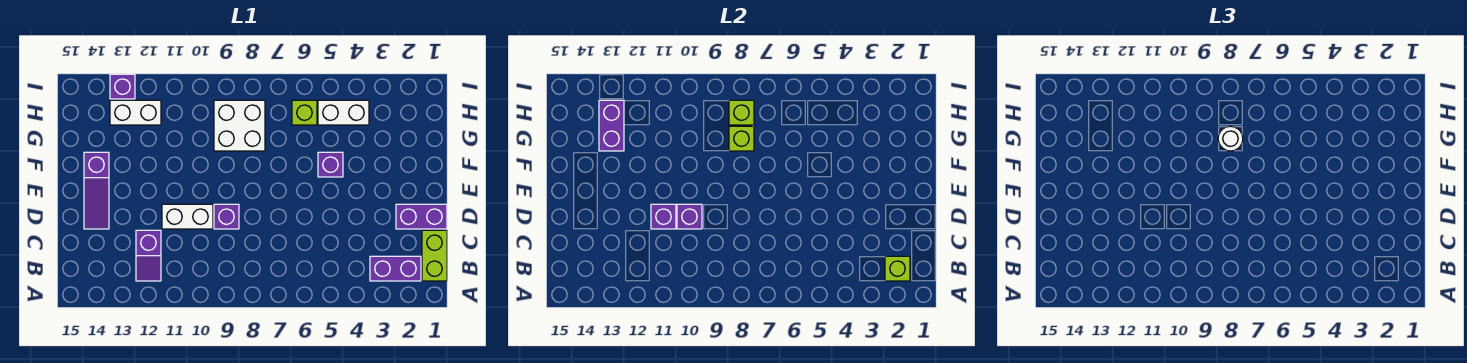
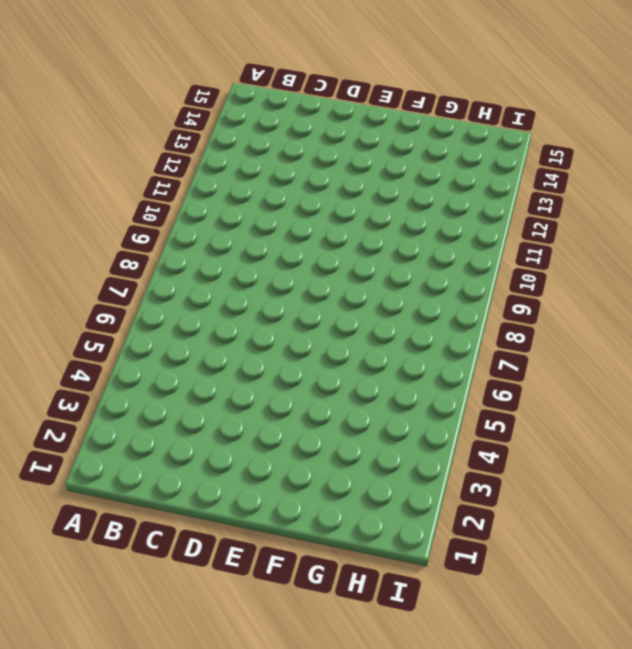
none -> lime brick B1:C1 level 1
none -> purple brick B2:B3 level 1
none -> purple slope B12:C12 level 1 top C

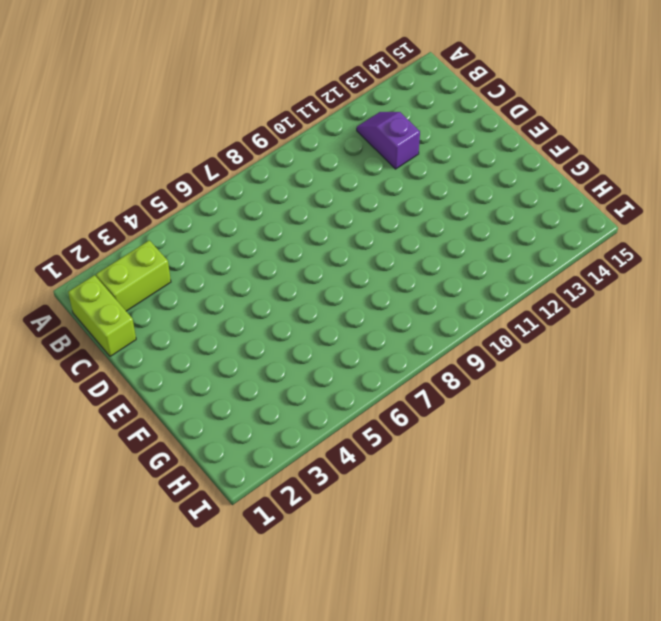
lime brick B2:B3 level 1 -> purple brick B2:B3 level 1
none -> purple brick D1:D2 level 1
none -> purple brick D9 level 1
none -> white brick D10:D11 level 1

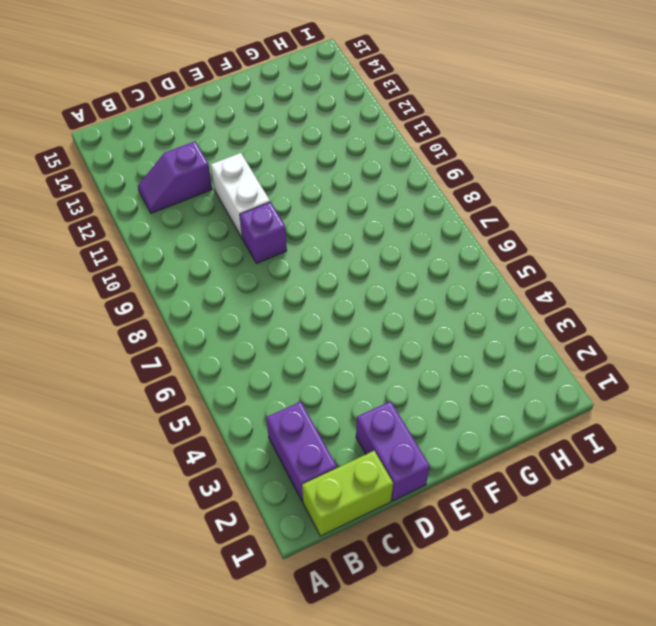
none -> purple slope D14:F14 level 1 top F
none -> purple brick F5 level 1
none -> white brick G8:H9 level 1

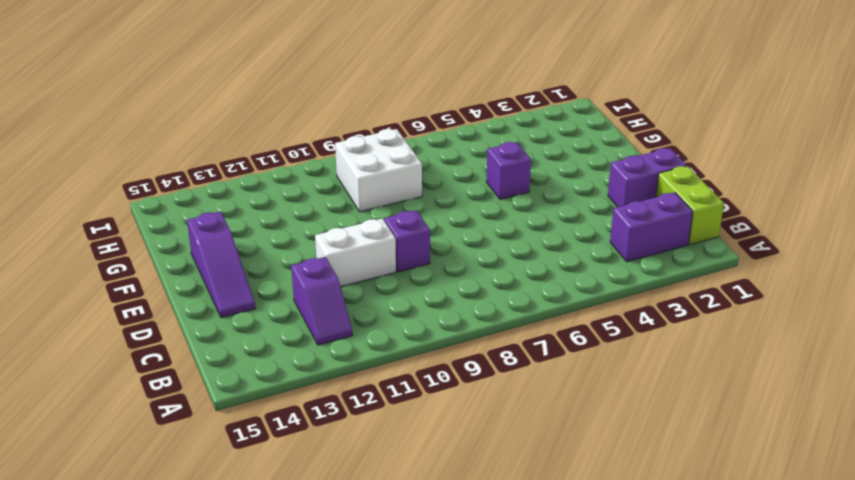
none -> white brick H4:H5 level 1
none -> lime brick H6 level 1
none -> white brick H12:H13 level 1

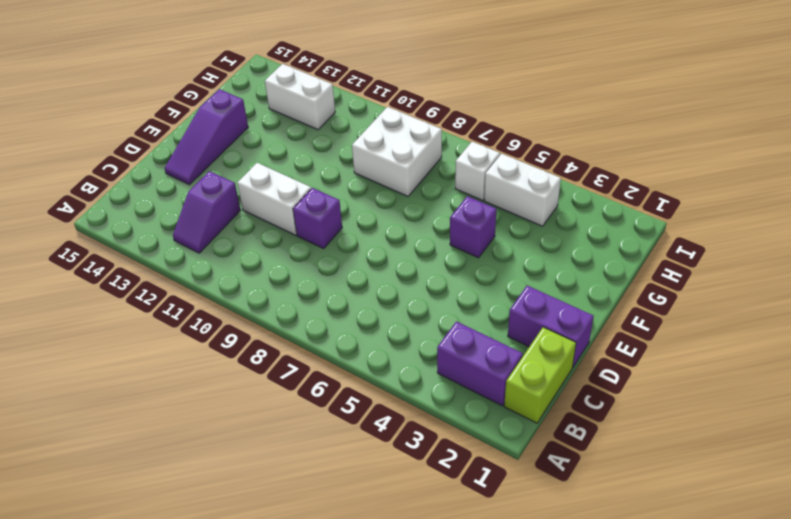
white brick H6 level 1 -> lime brick H6 level 1
none -> purple brick I13 level 1
none -> lime brick B2 level 2
none -> purple brick D10 level 2

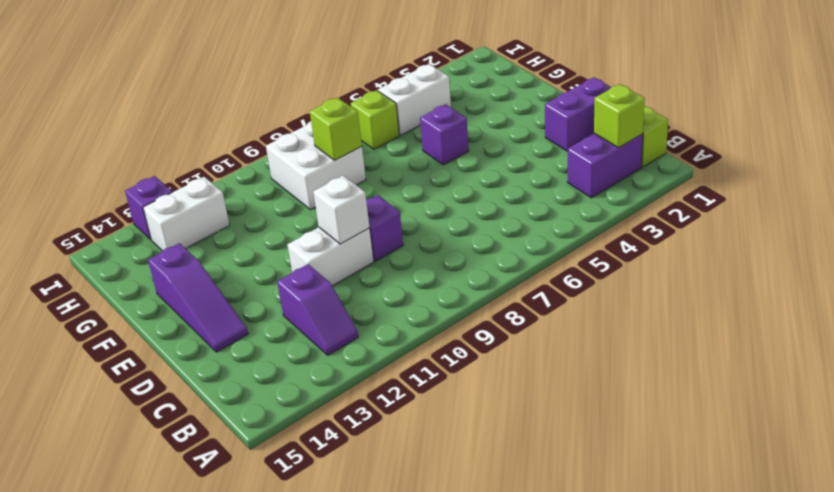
white brick D10 level 2 -> purple brick D10 level 2
none -> purple brick D11 level 2
none -> purple brick G13:H13 level 2
none -> lime brick H8 level 2

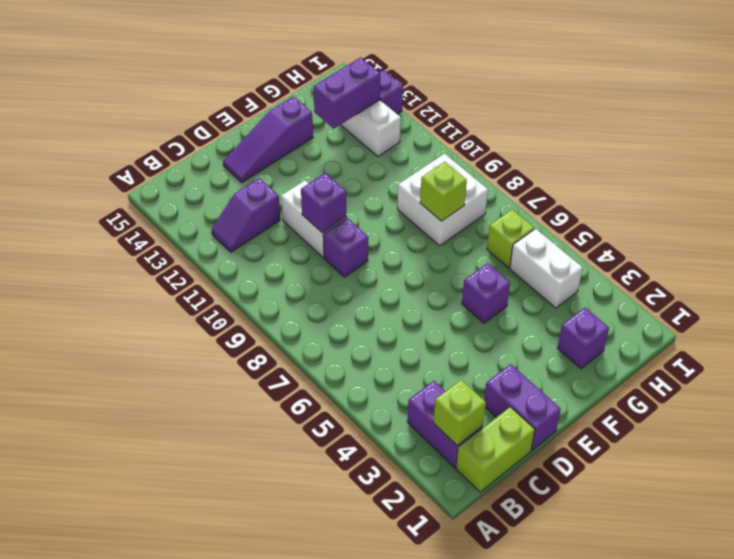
purple brick G2 level 1 -> purple brick D11 level 2
none -> lime brick H8 level 2
none -> white round brick G8 level 3

